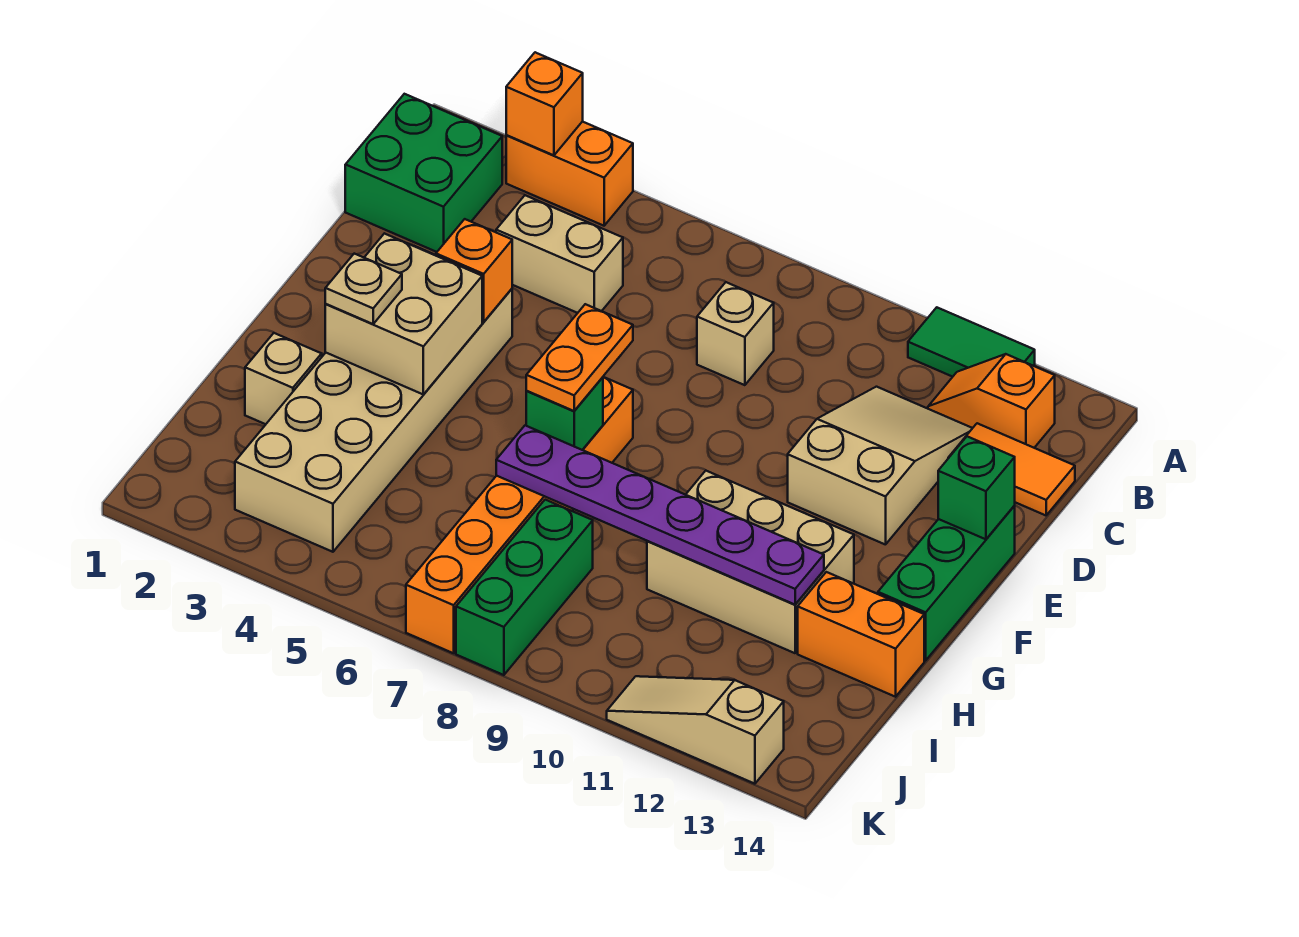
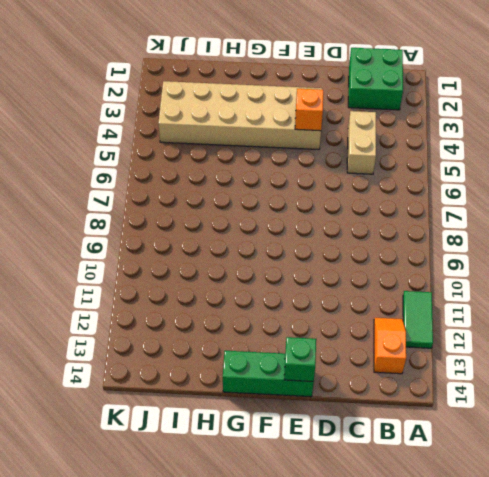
none -> orange brick A3:A4 level 1
none -> tan brick C8 level 1
none -> tan slope C11:E12 level 1 top E

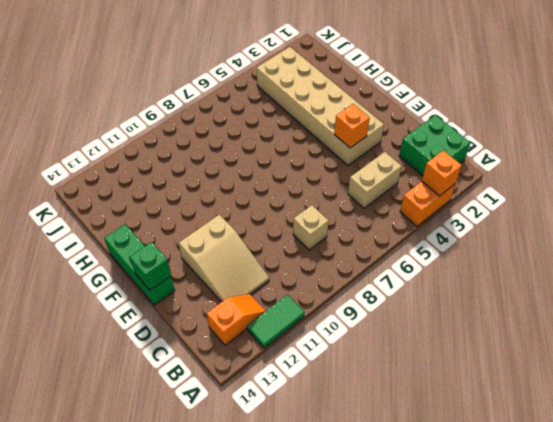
none -> orange tile C13:C14 level 1
none -> orange brick F7:K7 level 1
none -> tan brick G10:H12 level 1

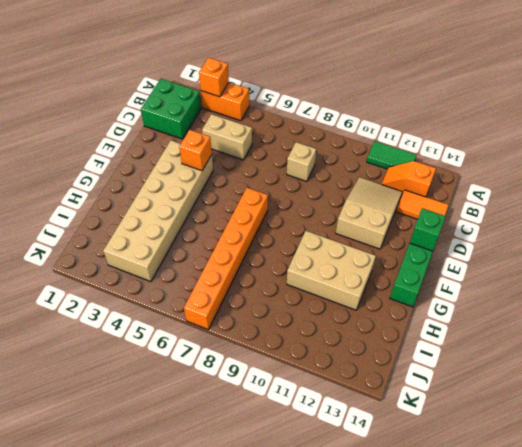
none -> tan brick H2 level 1
none -> orange brick H13:H14 level 1
none -> green brick I8:K8 level 1

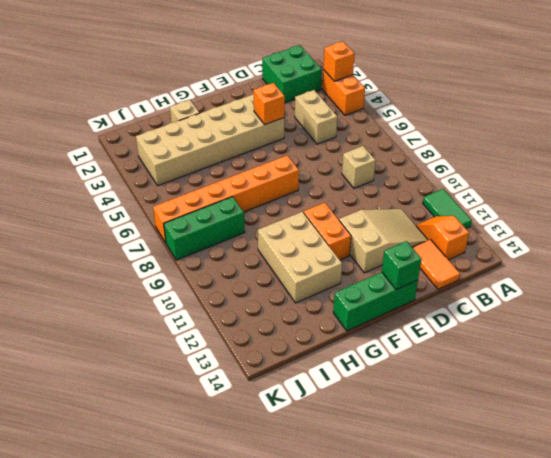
orange brick F10:F11 level 1 -> orange brick H13:H14 level 1
none -> tan slope K11:K13 level 1 top 13
none -> tan brick F3:G4 level 2
none -> green brick G7 level 2

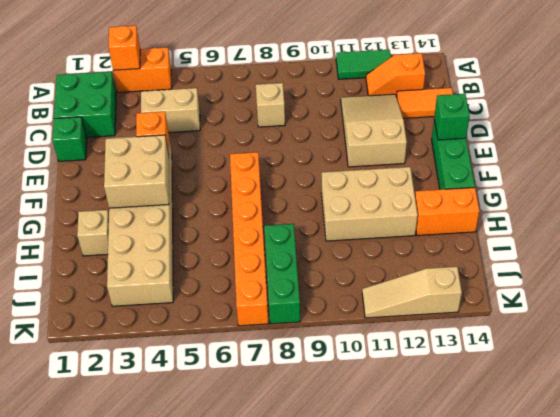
green brick D1 level 1 -> green brick G7 level 2
none -> purple plate H7:H12 level 2
none -> orange plate F7:G7 level 3
none -> tan plate G3 level 3

